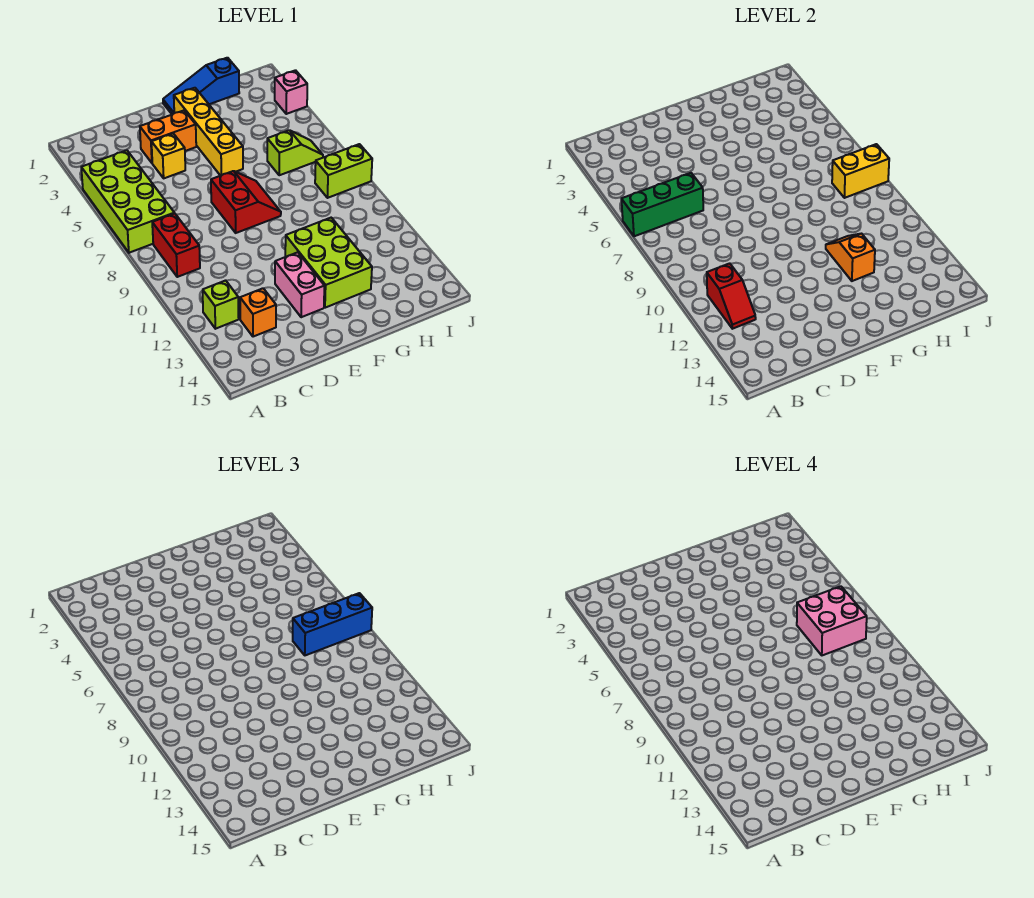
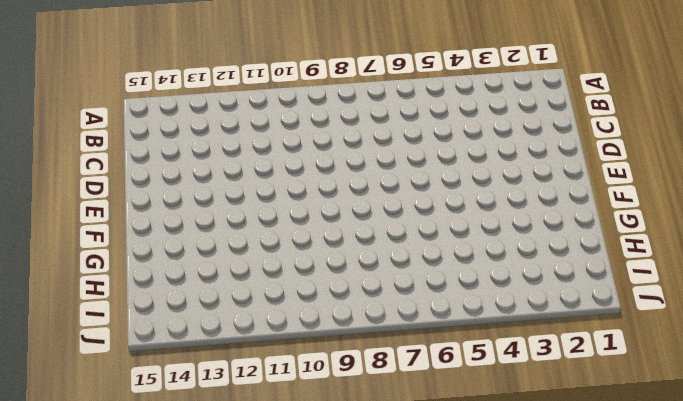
none -> lime brick A4:B7 level 1
none -> red brick B8:B9 level 1
none -> lime brick B12 level 1

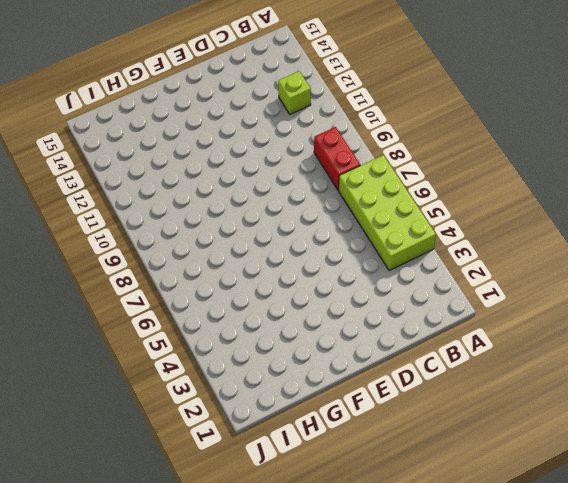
none -> orange brick C13 level 1
none -> orange brick D3:E3 level 1
none -> yellow brick D4 level 1

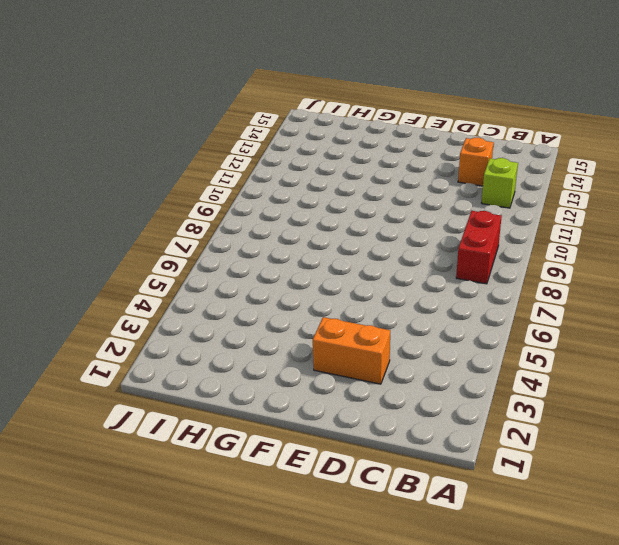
none -> lime brick A4:B7 level 1
none -> yellow brick D4 level 1
none -> red slope E7:F8 level 1 top E

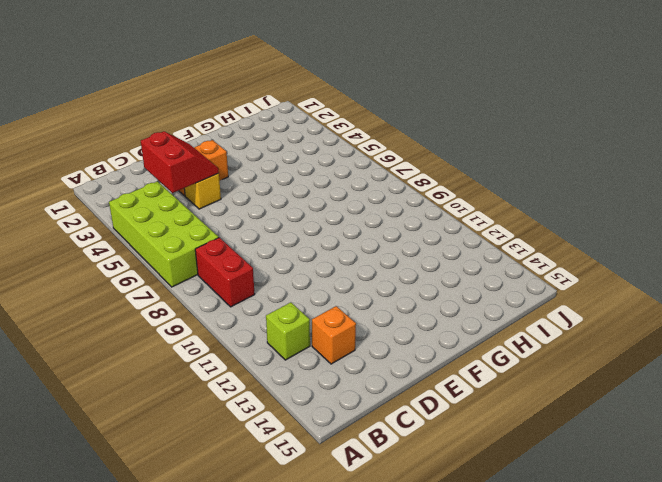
red slope C3:D4 level 2 top C -> red slope E7:F8 level 1 top E
none -> pink brick E12:E13 level 1
none -> blue slope F1:H1 level 1 top H
none -> yellow brick F2:F5 level 1

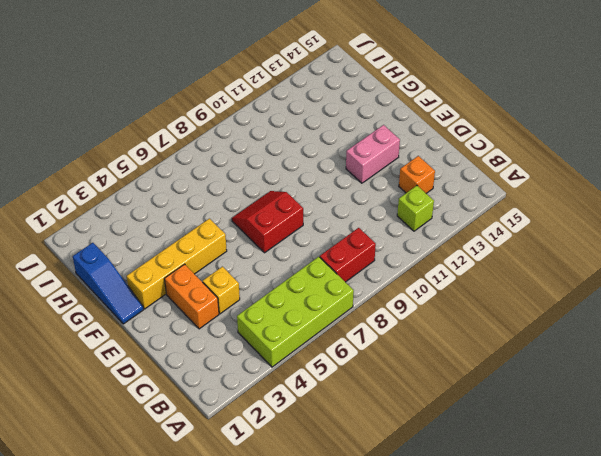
none -> lime brick F11:G13 level 1
none -> lime slope H6:I6 level 1 top H
none -> lime brick I8:J8 level 1

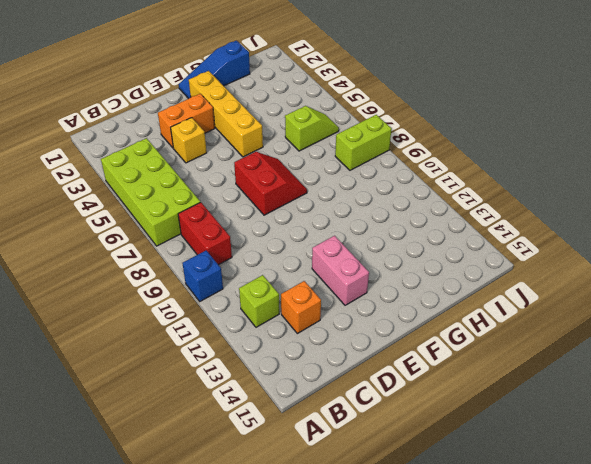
blue brick A10 level 1 -> none
none -> lime brick F11:G13 level 1
none -> pink brick J3 level 1
none -> green brick A6:C6 level 2

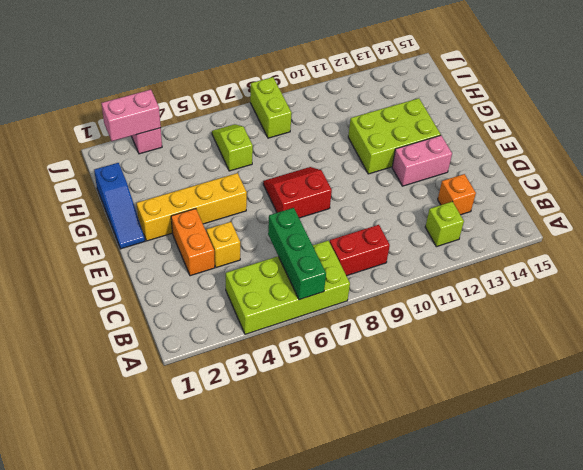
pink brick J2:J3 level 2 -> none
none -> red slope B11:B12 level 2 top 11
none -> orange slope G11:G12 level 2 top 12
none -> yellow brick I8:J8 level 2

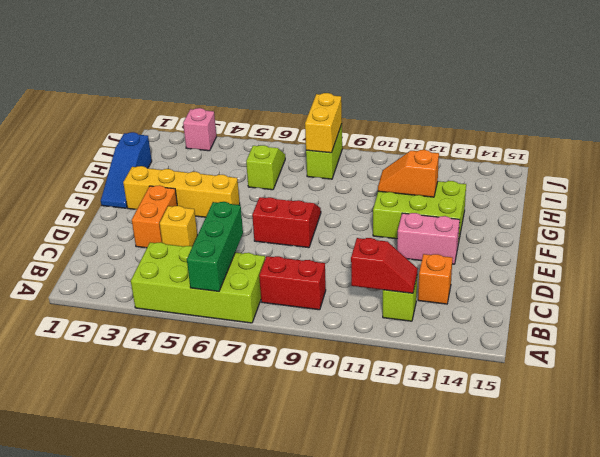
none -> blue brick H8:J8 level 3
none -> pink brick H7:I8 level 4

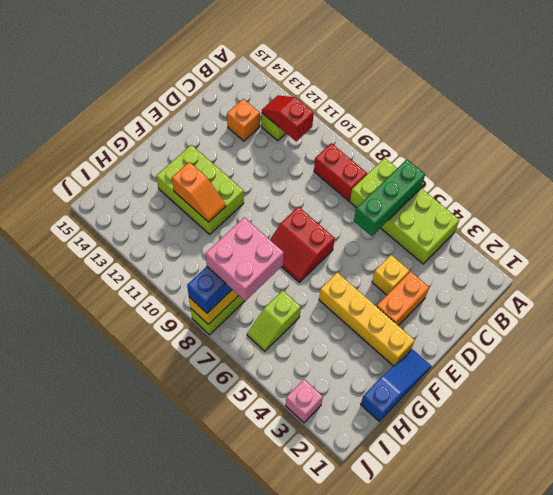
none -> pink brick E12:E13 level 1

